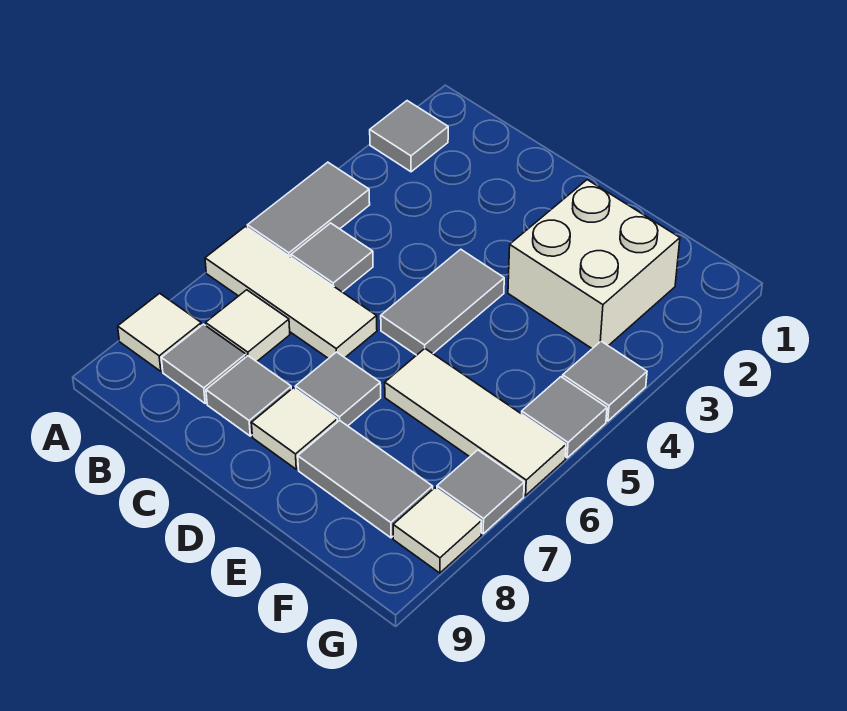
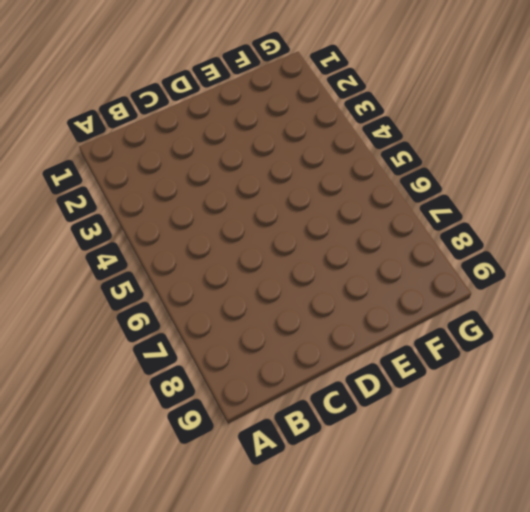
none -> grey tile A2 level 1
none -> grey tile A4:A5 level 1
none -> white tile A6:C6 level 1

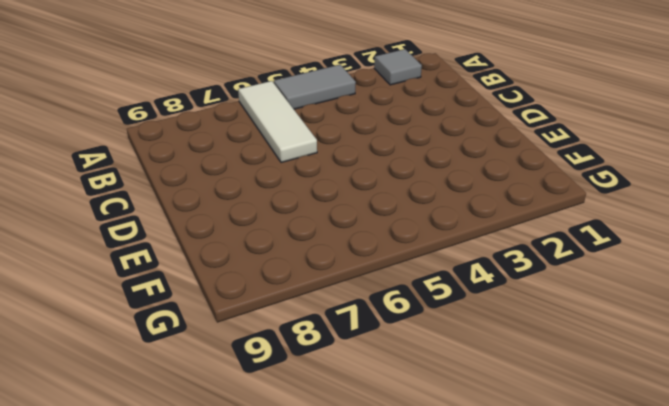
none -> white tile A8 level 1
none -> grey tile B5 level 1
none -> white tile B7 level 1

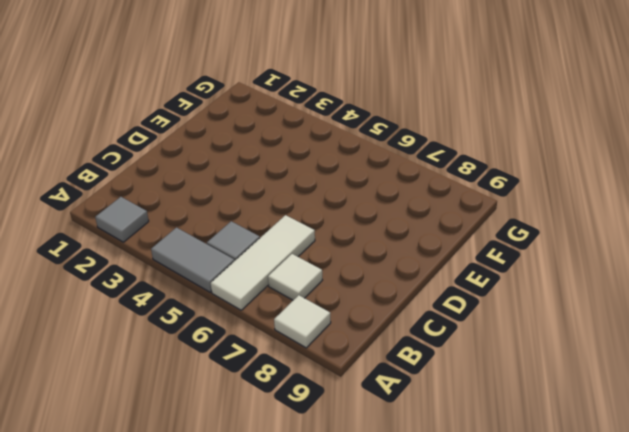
none -> grey tile B8 level 1
none -> grey tile C8 level 1
none -> grey tile D4:D5 level 1

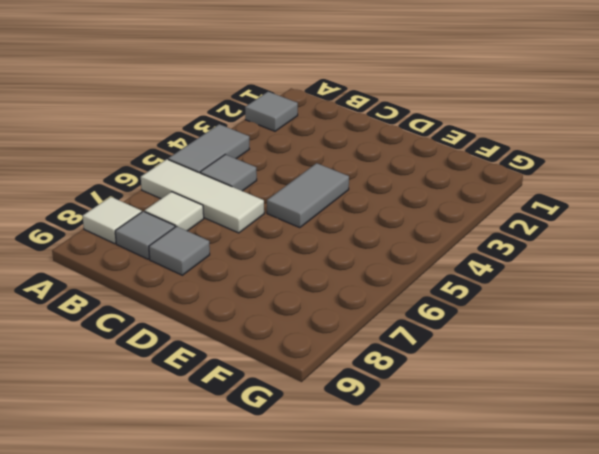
none -> grey tile D7 level 1
none -> white tile D8 level 1
none -> white brick E2:F3 level 1

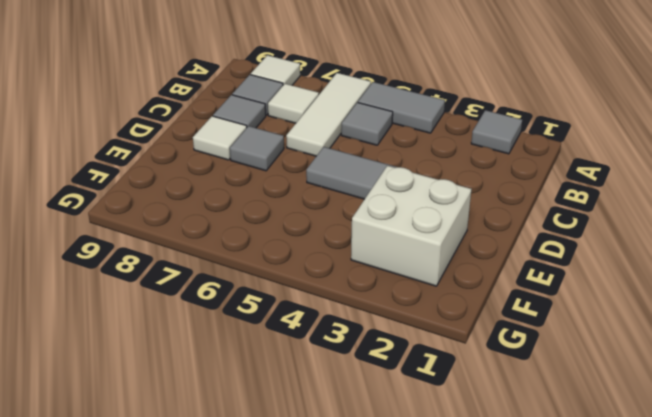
none -> white tile E6:G6 level 1
none -> grey tile E8:F8 level 1
none -> grey tile G4 level 1

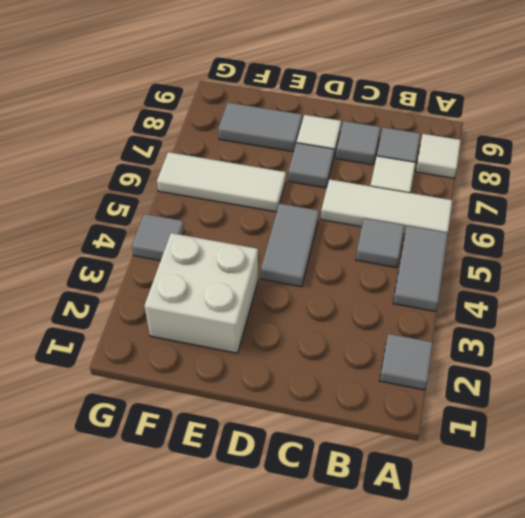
none -> grey tile G5 level 1
none -> grey tile G7 level 1
none -> white tile G8 level 1

